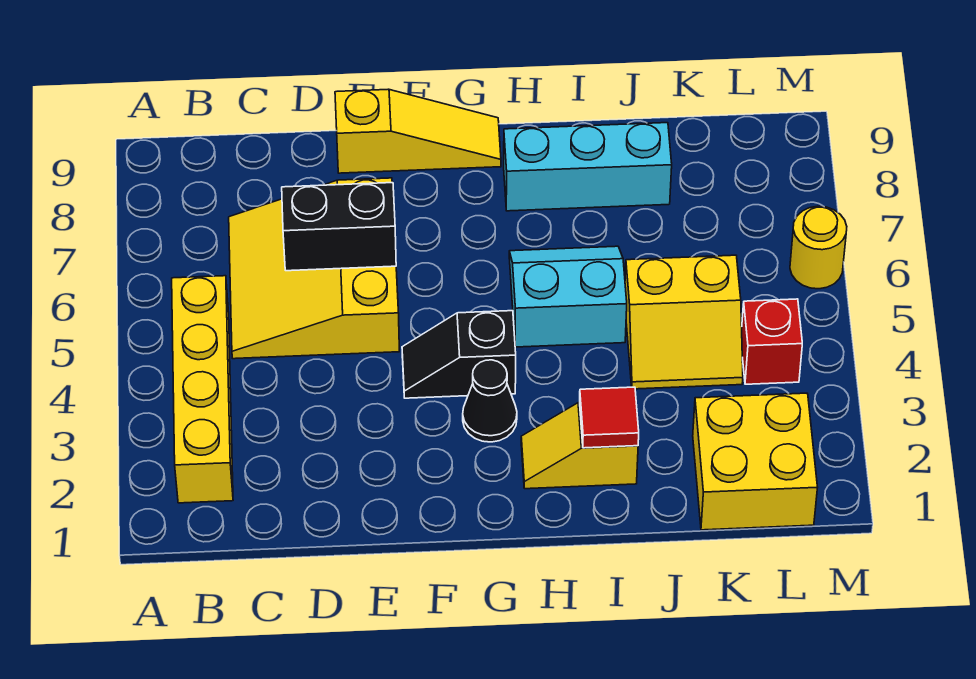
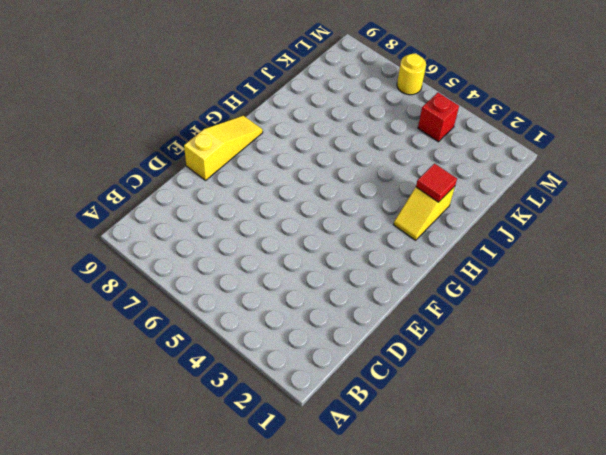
none -> yellow brick B2:B5 level 1
none -> yellow slope C5:E7 level 1 top E
none -> black slope F4:G4 level 1 top G

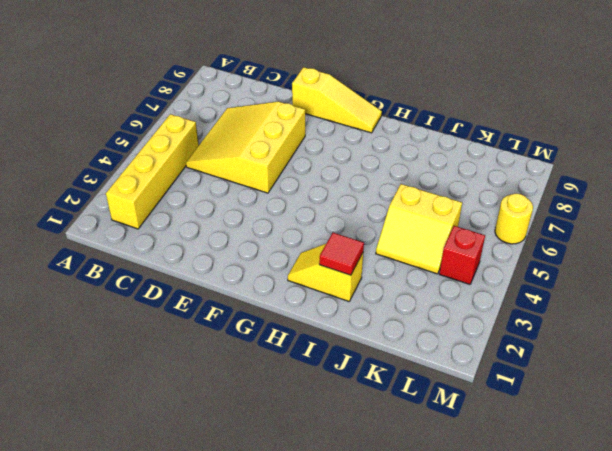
none -> black slope F4:G4 level 1 top G
none -> black cone G3 level 1
none -> cyan slope H5:I6 level 1 top 5

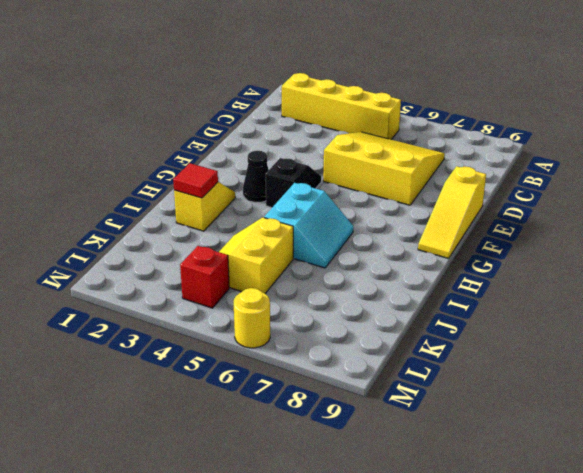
none -> cyan brick H8:J8 level 1
none -> yellow brick K1:L2 level 1
none -> black brick D6:E6 level 2

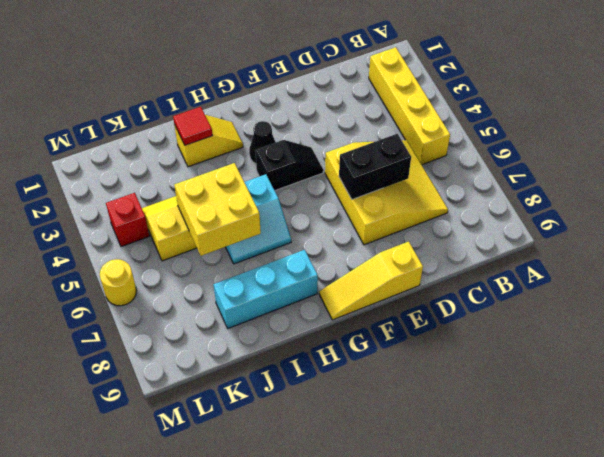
yellow brick I5:J6 level 2 -> yellow brick K1:L2 level 1

